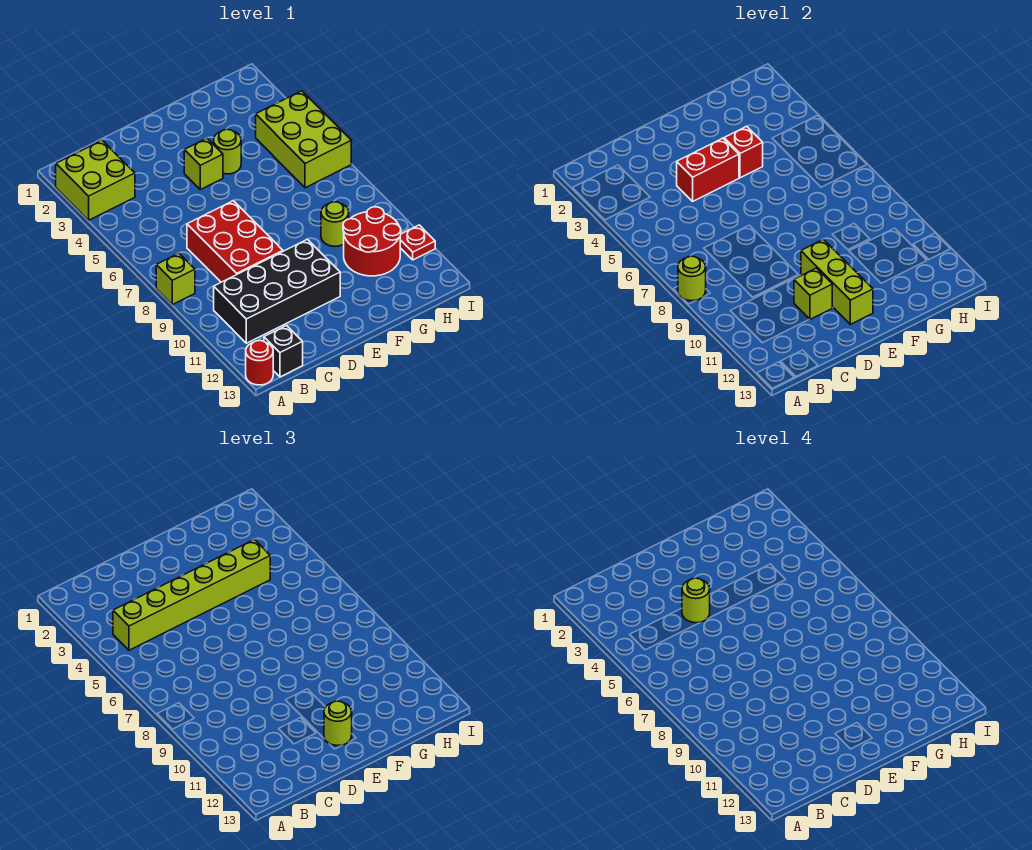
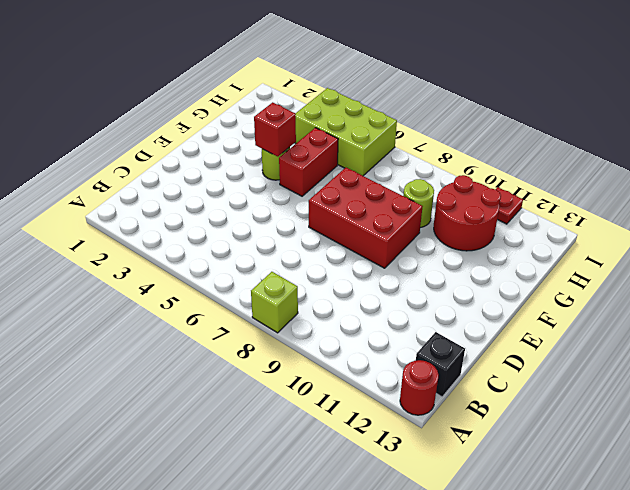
red brick E7:F9 level 1 -> red brick C7:D9 level 1
red brick F5:G5 level 1 -> red brick D4:E4 level 2
none -> lime brick A2:B3 level 1
none -> black brick B10:E11 level 1
none -> lime brick E4 level 1

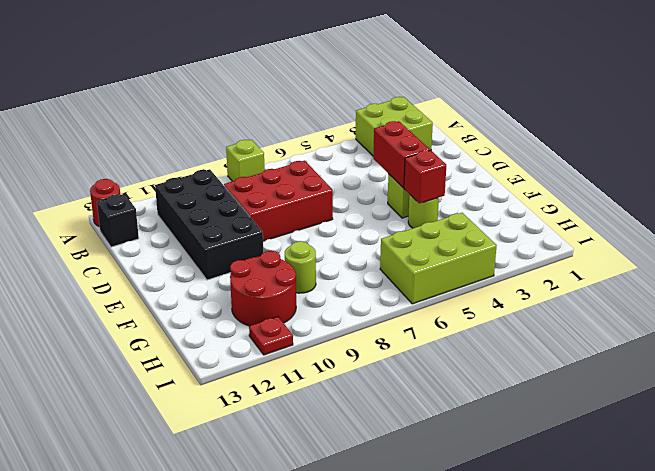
none -> lime round brick A8 level 2
none -> lime brick D11 level 2
none -> lime brick E10:E12 level 2

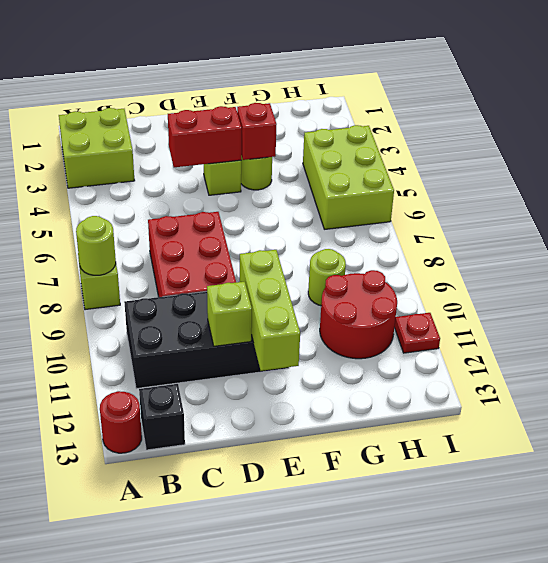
none -> lime brick B4:G4 level 3
none -> lime round brick E12 level 3
none -> lime round brick D4 level 4

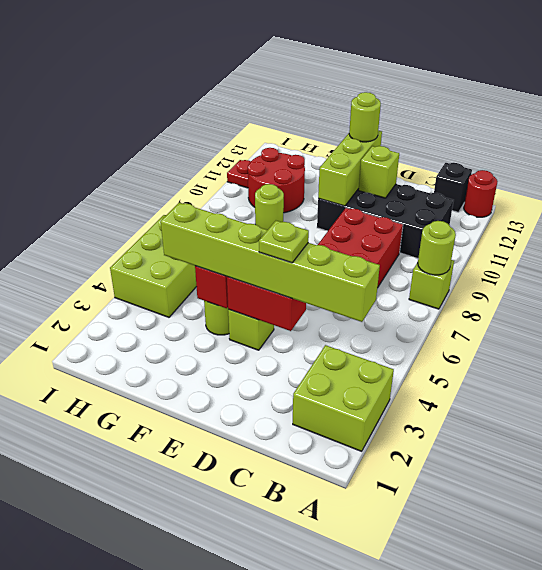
lime plate D4 level 4 -> lime round brick D4 level 4

